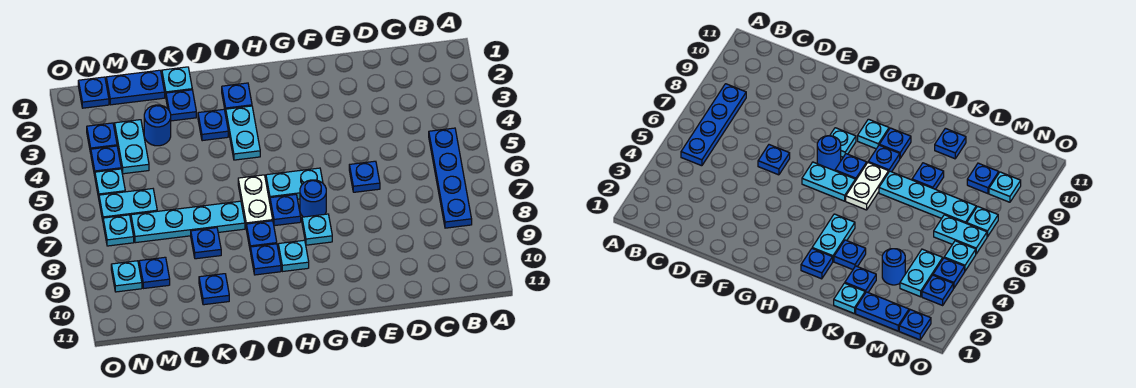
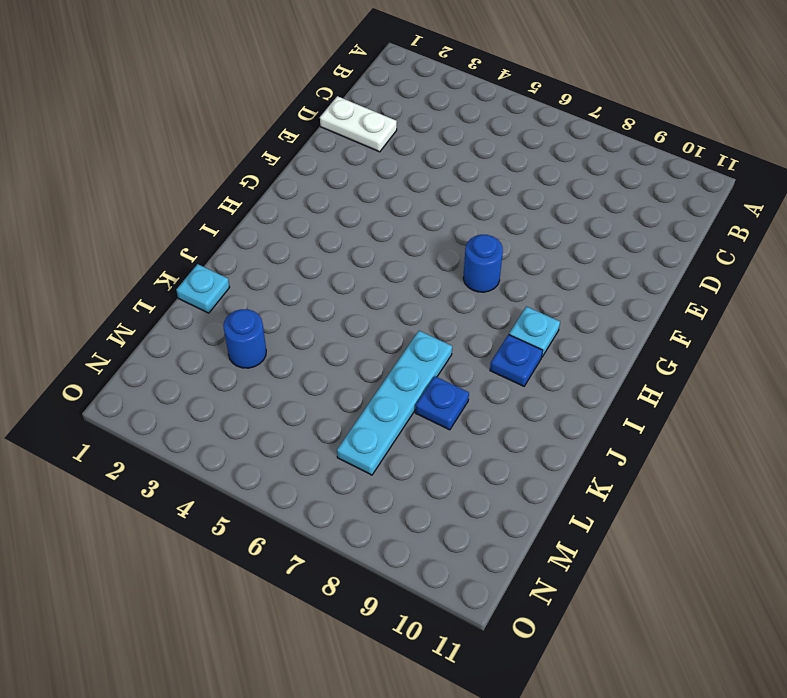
white plate D1:D2 level 1 -> white plate I6:I7 level 1
none -> blue plate B5:B8 level 1
none -> blue plate E6 level 1
none -> cyan plate G6:H6 level 1

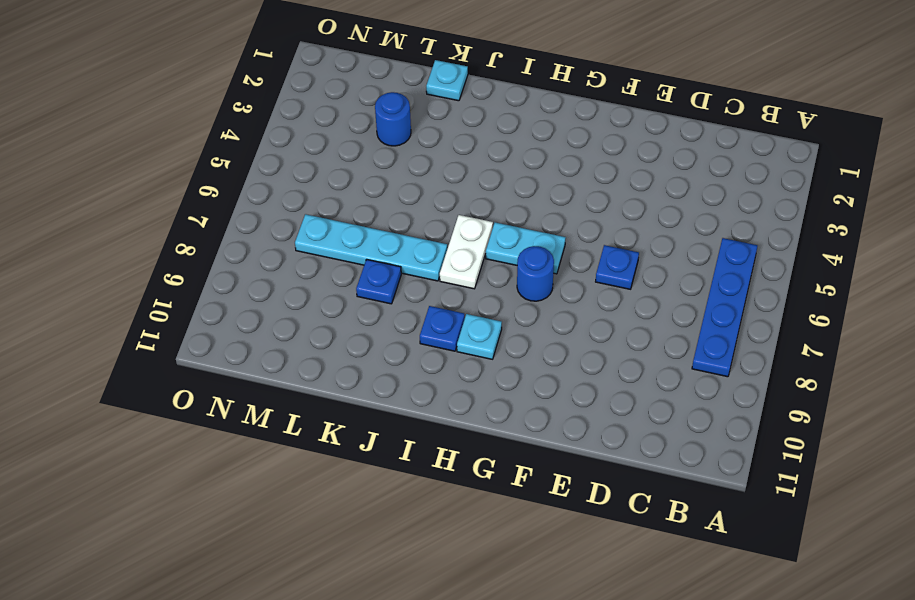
none -> cyan plate G8 level 1
none -> blue plate H7 level 1
none -> blue plate I2 level 1

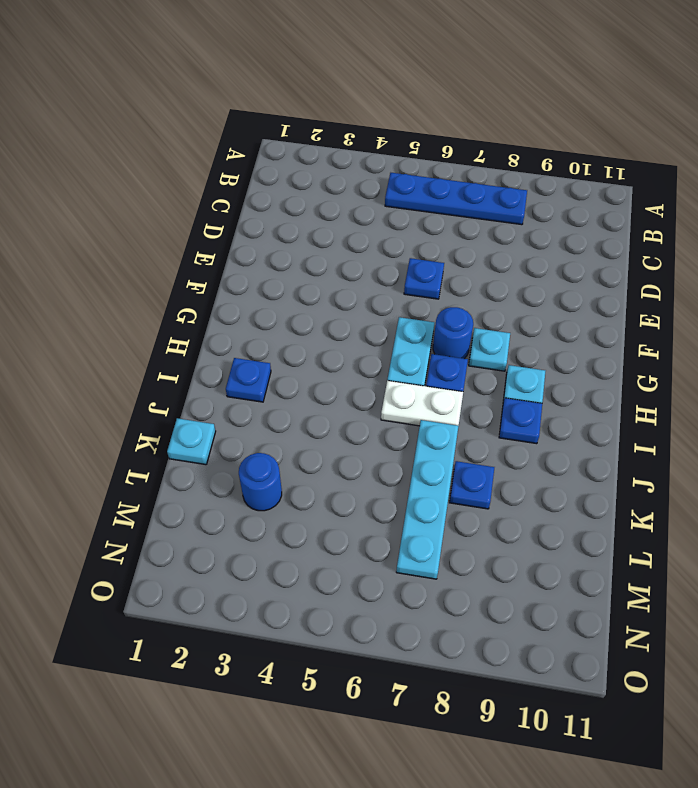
none -> cyan plate I3:I4 level 1
none -> blue plate I8 level 1
none -> blue plate J3 level 1

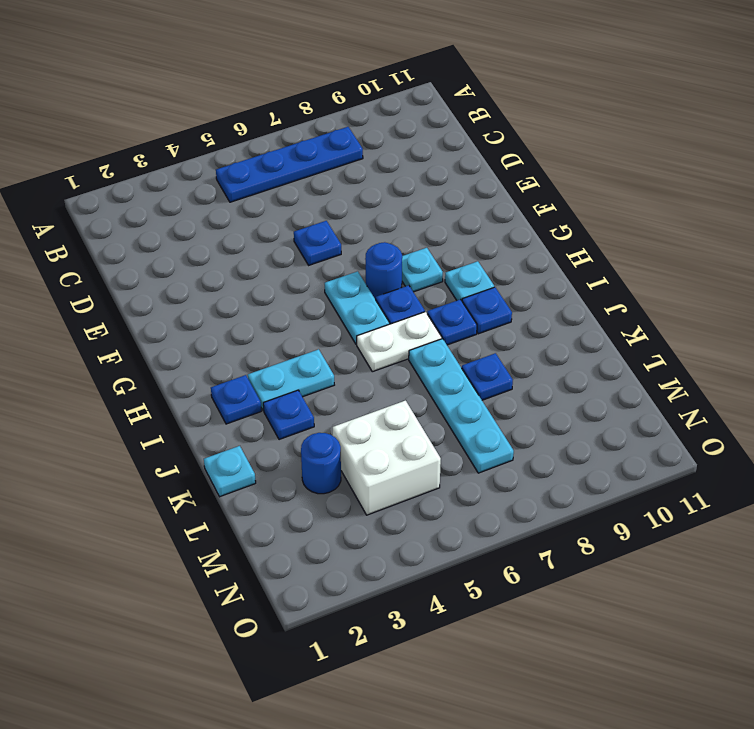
white brick L4:M5 level 1 -> cyan plate M3:M4 level 1
none -> blue plate K2 level 1
none -> blue plate K10 level 1
none -> blue plate L1:M1 level 1

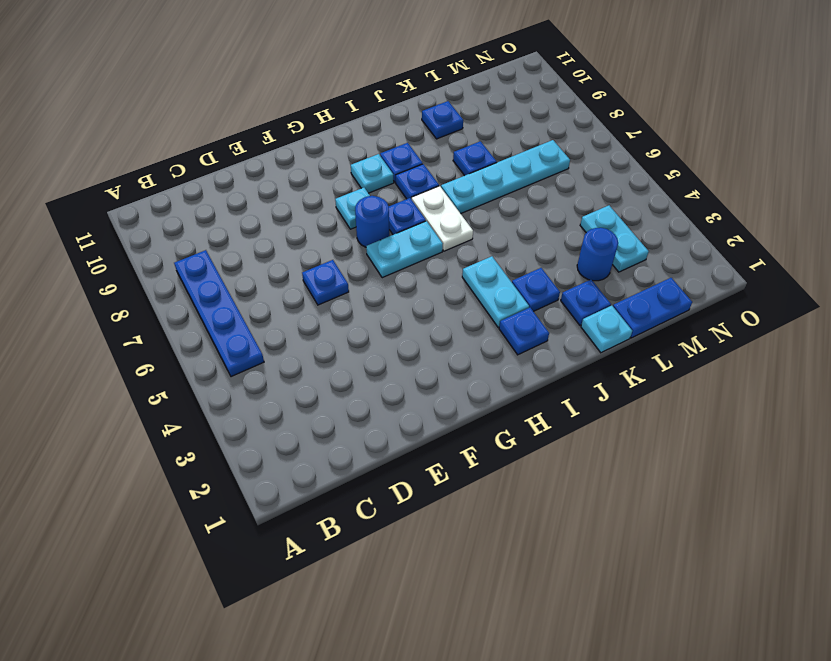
none -> cyan plate M6:N6 level 1
none -> blue plate M9 level 1
none -> blue plate N1 level 1

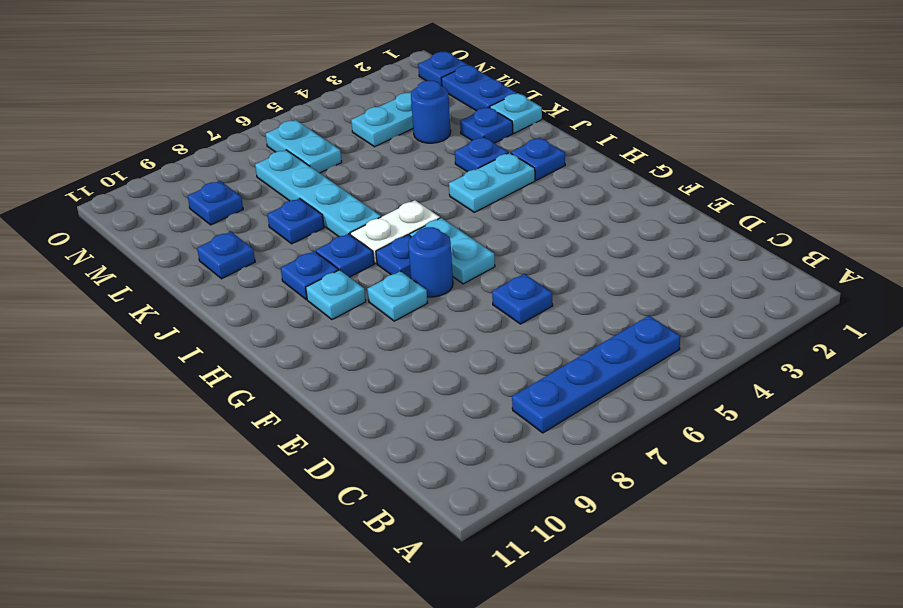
none -> blue plate N3 level 1
none -> blue plate N4 level 1
none -> cyan plate N5 level 1

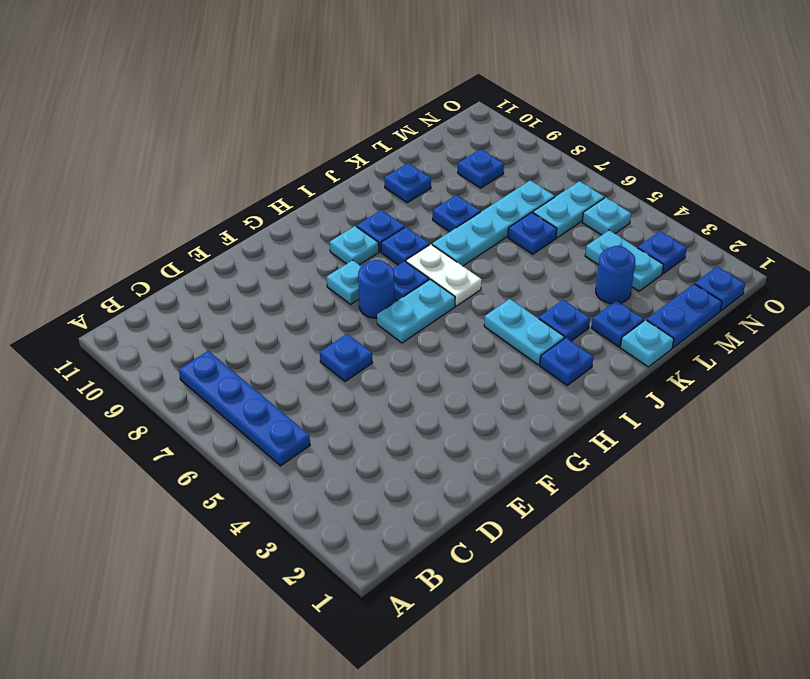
blue plate L6 level 1 -> blue plate N4 level 1
none -> cyan plate N7 level 1
none -> cyan plate N9 level 1

